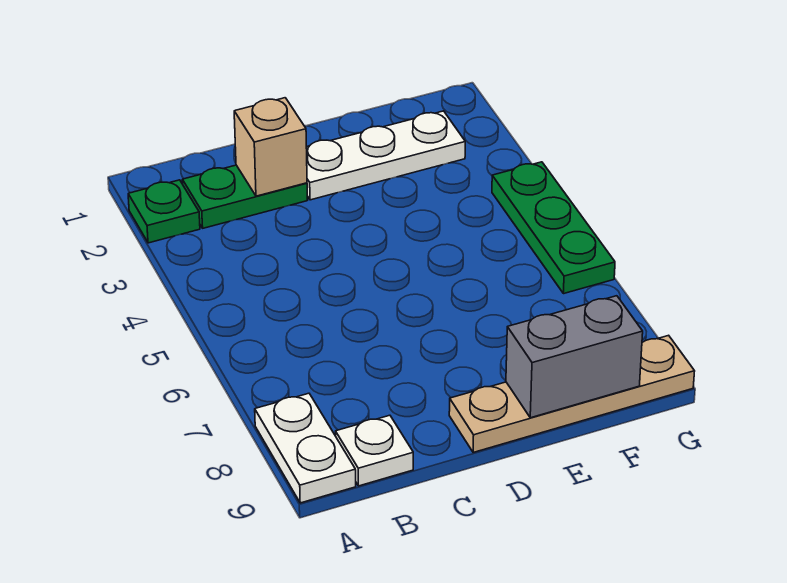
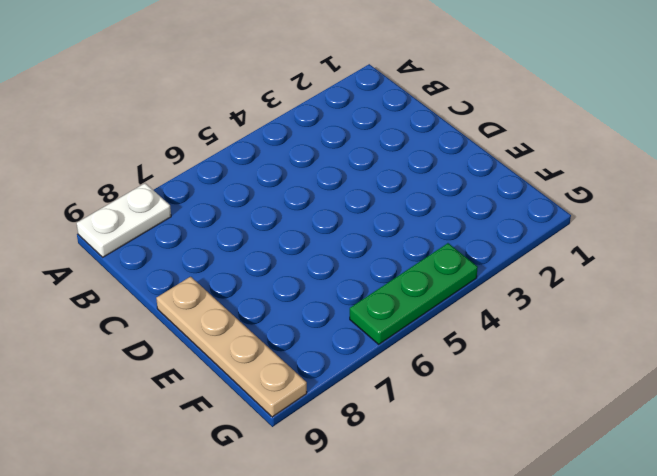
none -> green plate A2 level 1
none -> green plate B2:C2 level 1

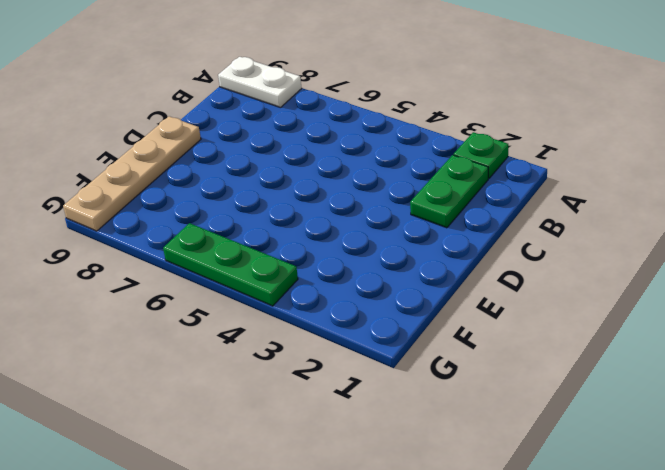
none -> white plate B9 level 1
none -> white plate D2:F2 level 1

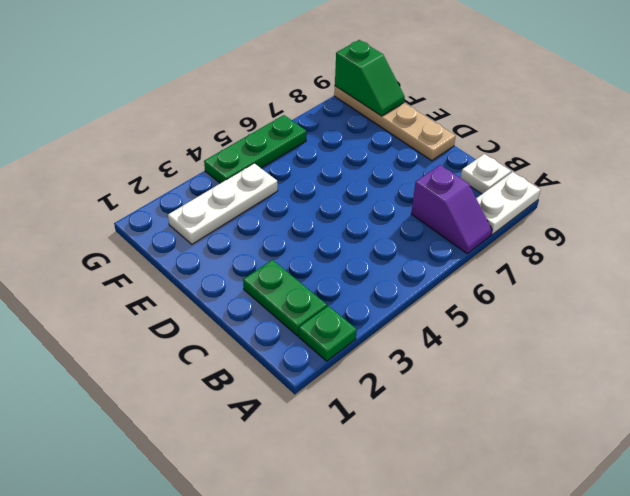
purple slope A7:B7 level 1 top B -> none
white plate F2:F4 level 1 -> white plate D2:F2 level 1
green slope F9:G9 level 2 top G -> grey brick E9:F9 level 2
none -> tan brick C2 level 2

